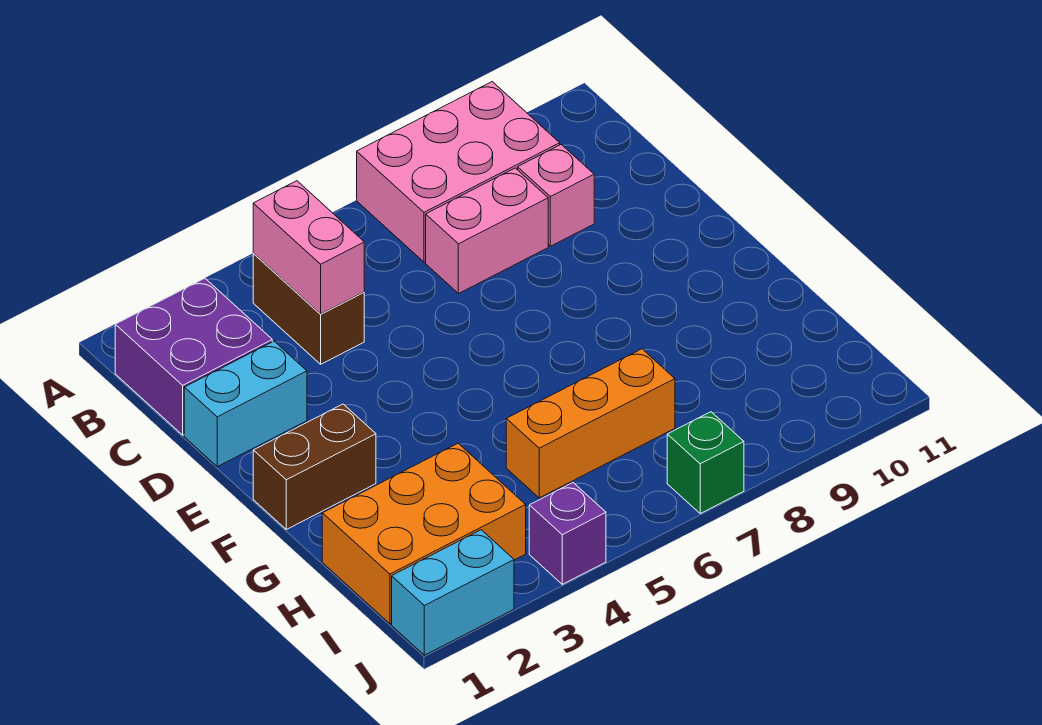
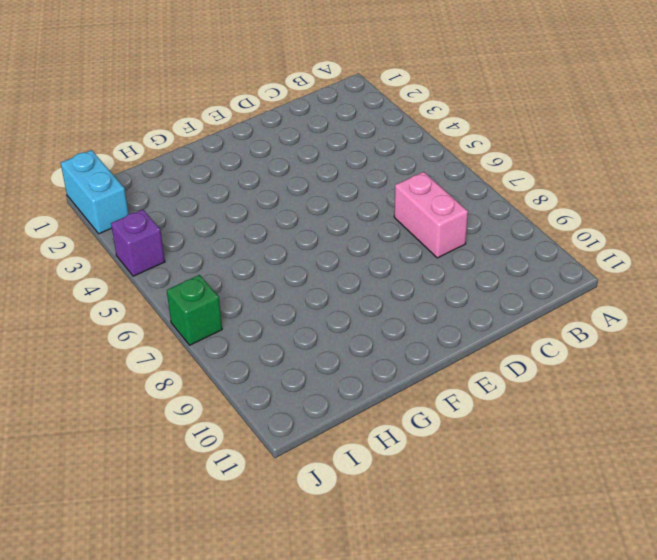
none -> pink brick A7:B9 level 1
none -> purple brick B1:C2 level 1
none -> brown brick B4:C4 level 1

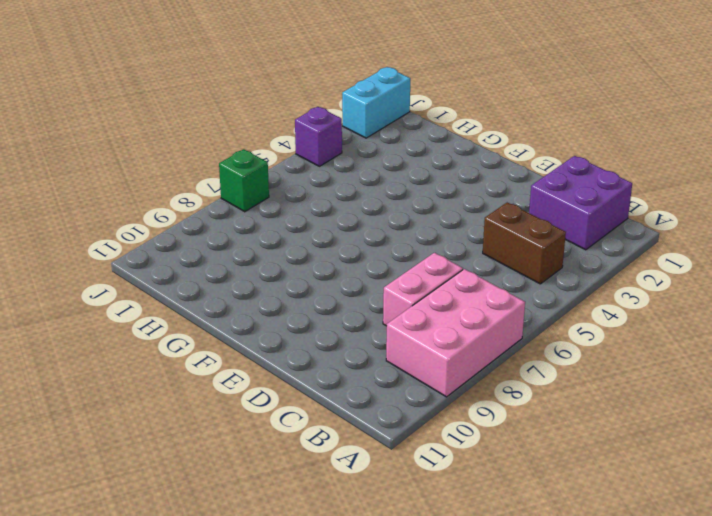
none -> pink brick C9 level 1
none -> cyan brick D1:D2 level 1
none -> brown brick F1:F2 level 1

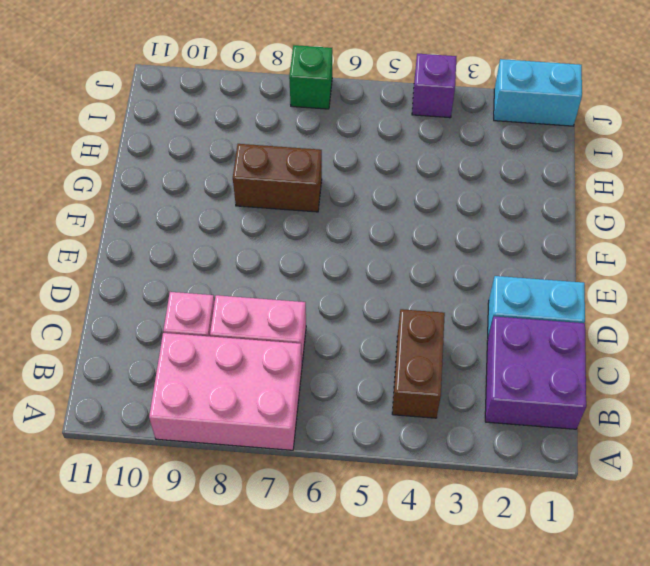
brown brick G7:G8 level 1 -> brown brick F1:F2 level 1
none -> orange brick H1:I3 level 1
none -> orange brick H5:H7 level 1
none -> pink brick B4:C4 level 2

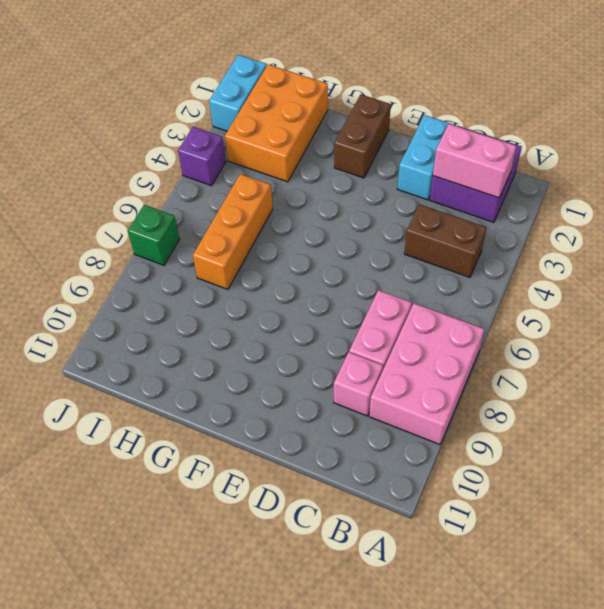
pink brick B2:C2 level 2 -> pink brick B4:C4 level 2

